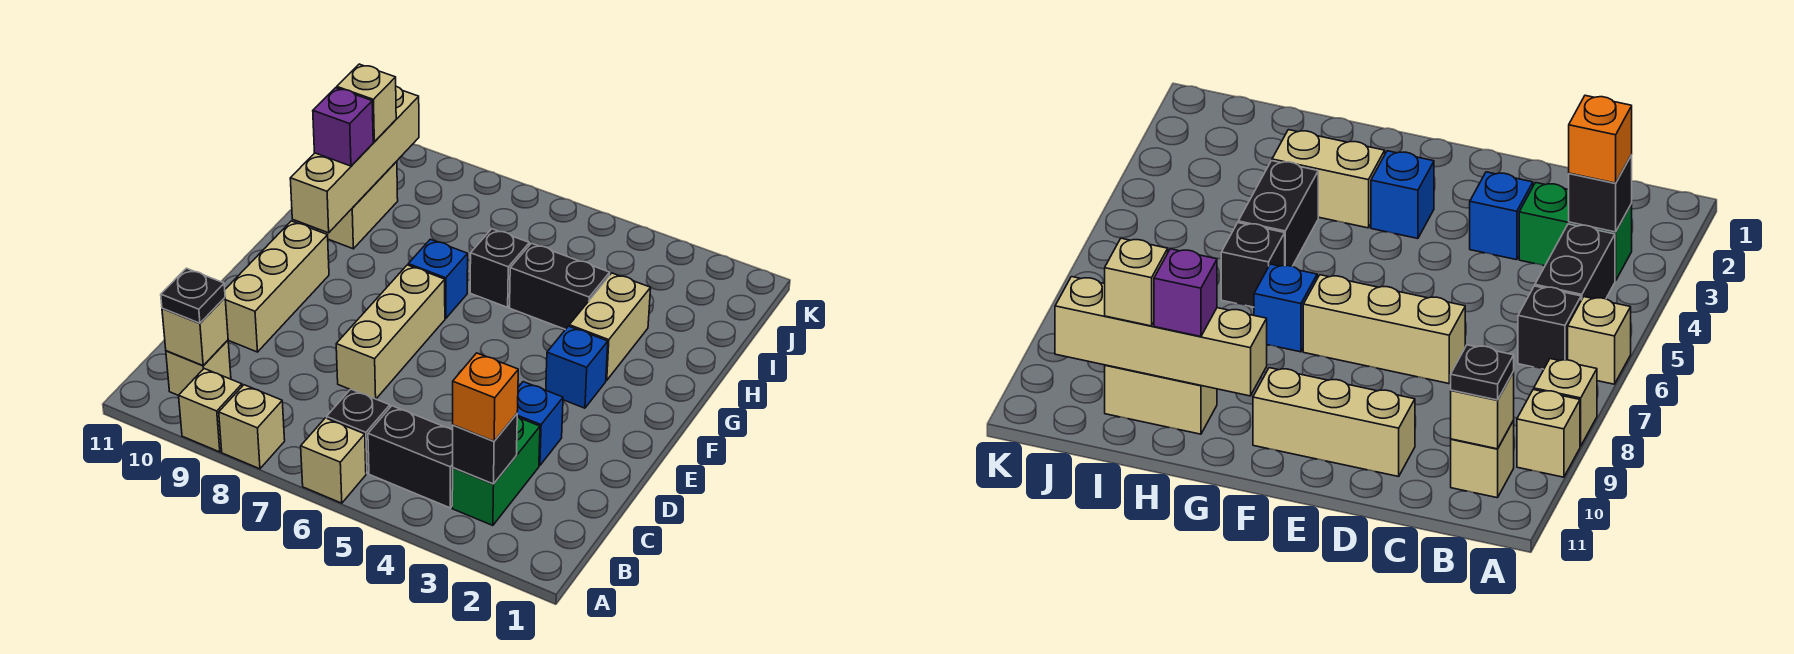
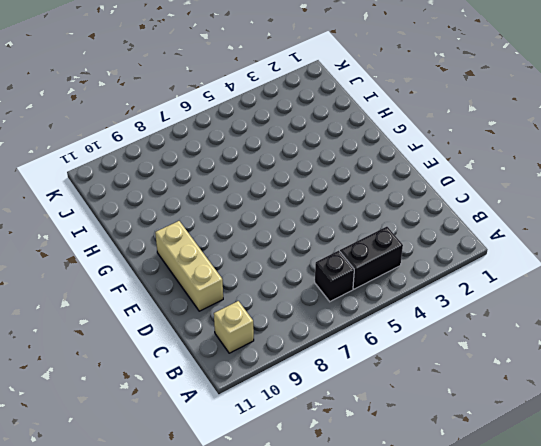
none -> tan brick A6 level 1
none -> tan brick A8 level 1
none -> tan brick A9 level 1

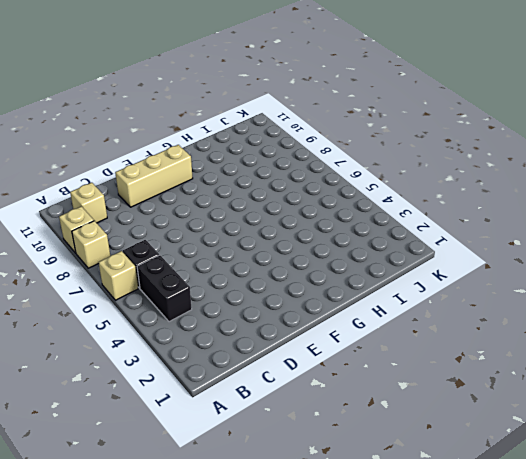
none -> green brick B3:C3 level 1
none -> blue brick D3 level 1
none -> tan brick D7:F7 level 1

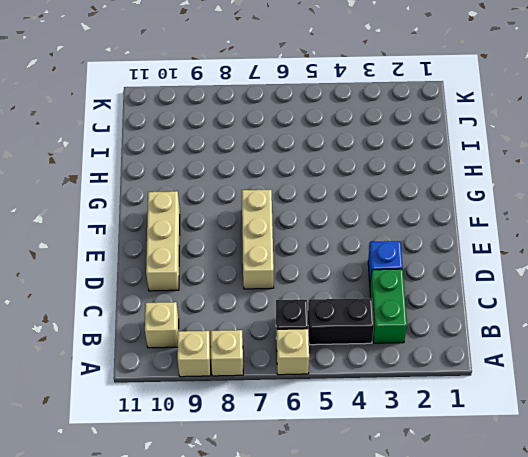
none -> blue brick F3 level 1
none -> tan brick G3:H3 level 1
none -> blue brick G7 level 1

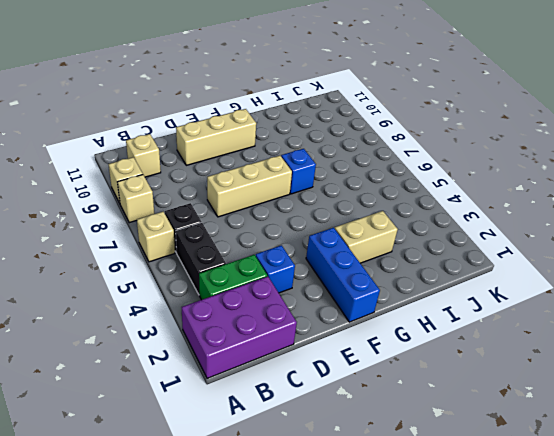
purple brick A1:C2 level 1 -> none
blue brick F1:F3 level 1 -> blue brick F3 level 1
none -> black brick H4:H5 level 1
none -> black brick H6 level 1
none -> tan brick H10:I10 level 1

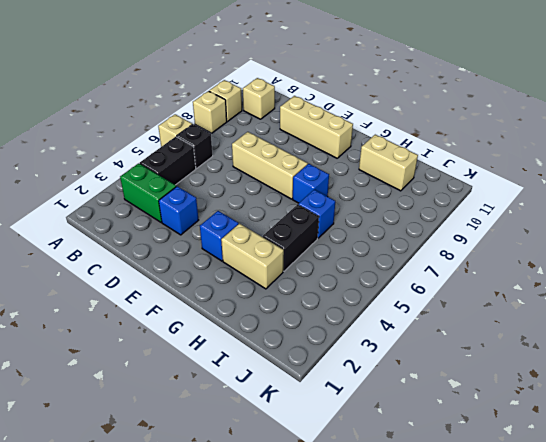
blue brick H6 level 1 -> black brick H6 level 1
none -> black brick B3 level 2
none -> tan brick B10 level 2
none -> tan brick G10:J10 level 2

